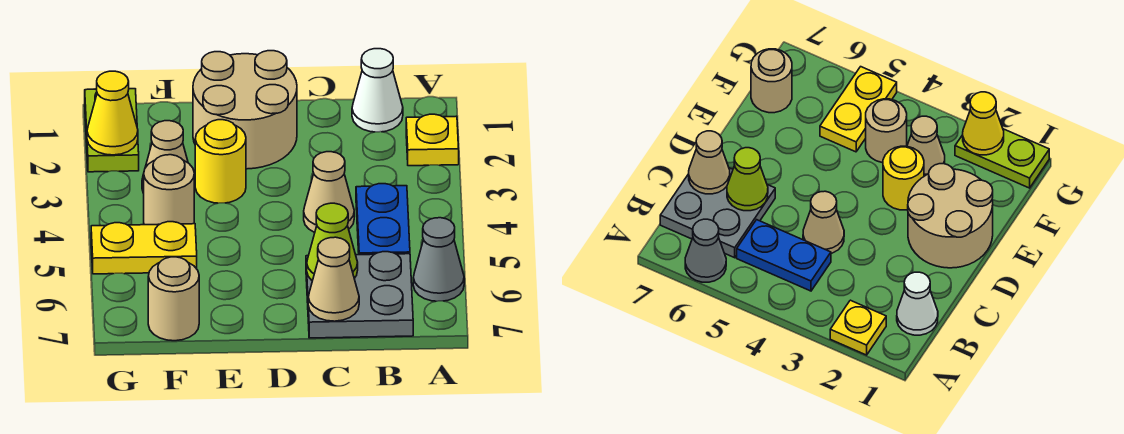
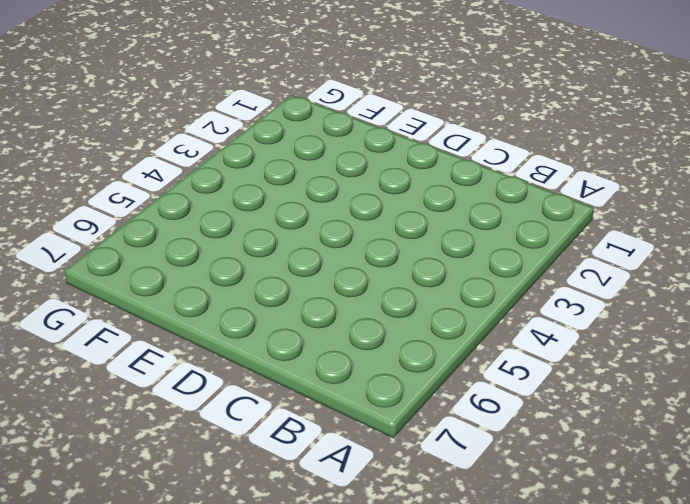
none -> yellow plate A2 level 1
none -> grey cone A6 level 1
none -> white cone B1 level 1

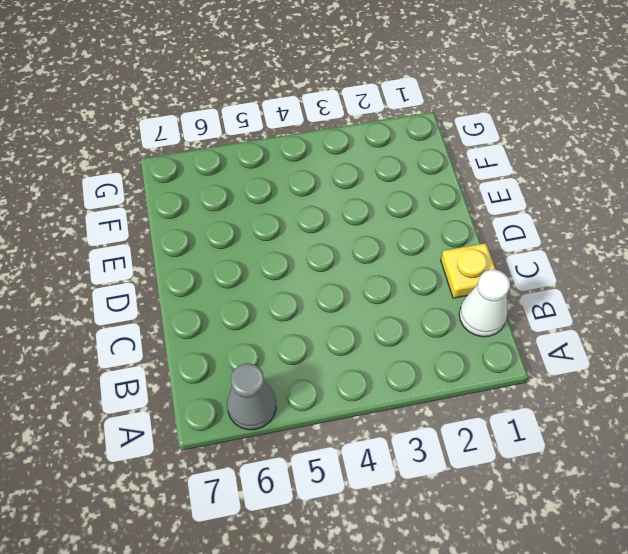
yellow plate C1 level 1 -> yellow plate A2 level 1
none -> blue plate B4:B5 level 1
none -> grey plate B6:C7 level 1
none -> tan cone C4 level 1

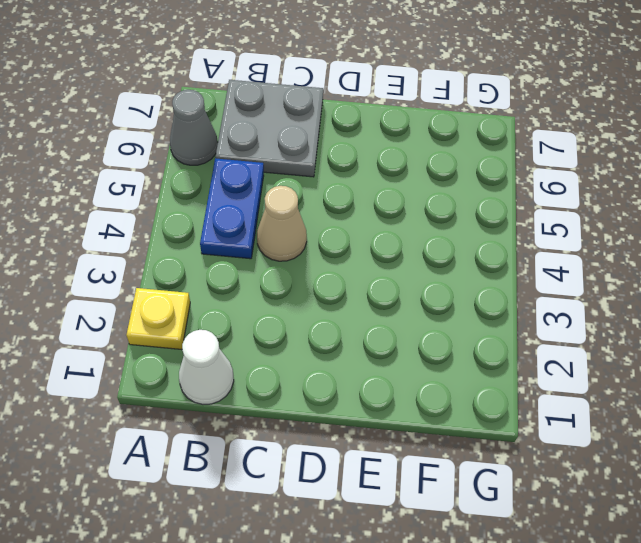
none -> tan round brick D1:E2 level 1
none -> yellow round brick E3 level 1
none -> tan cone F3 level 1

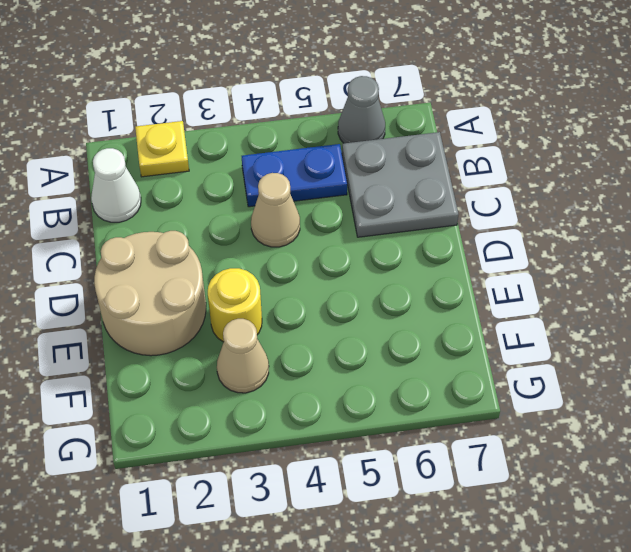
none -> tan round brick F4 level 1
none -> yellow plate F5:G5 level 1
none -> tan round brick F7 level 1

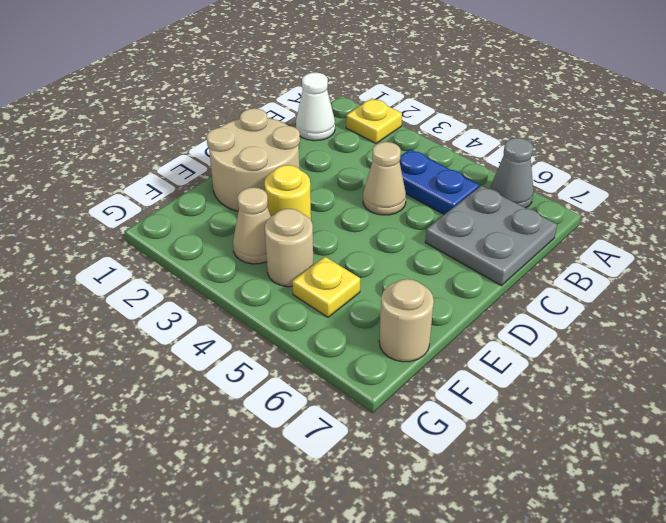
yellow plate F5 level 1 -> yellow plate F5:G5 level 1
none -> lime plate G1:G2 level 1
none -> lime cone C6 level 2
none -> tan cone C7 level 2

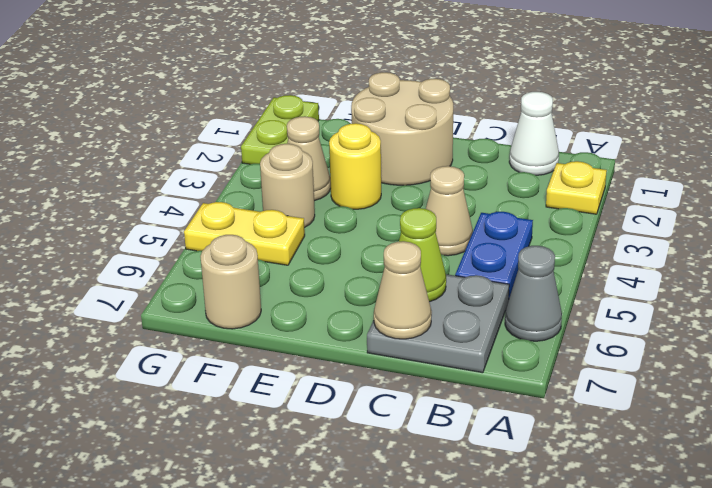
none -> yellow cone G2 level 2

